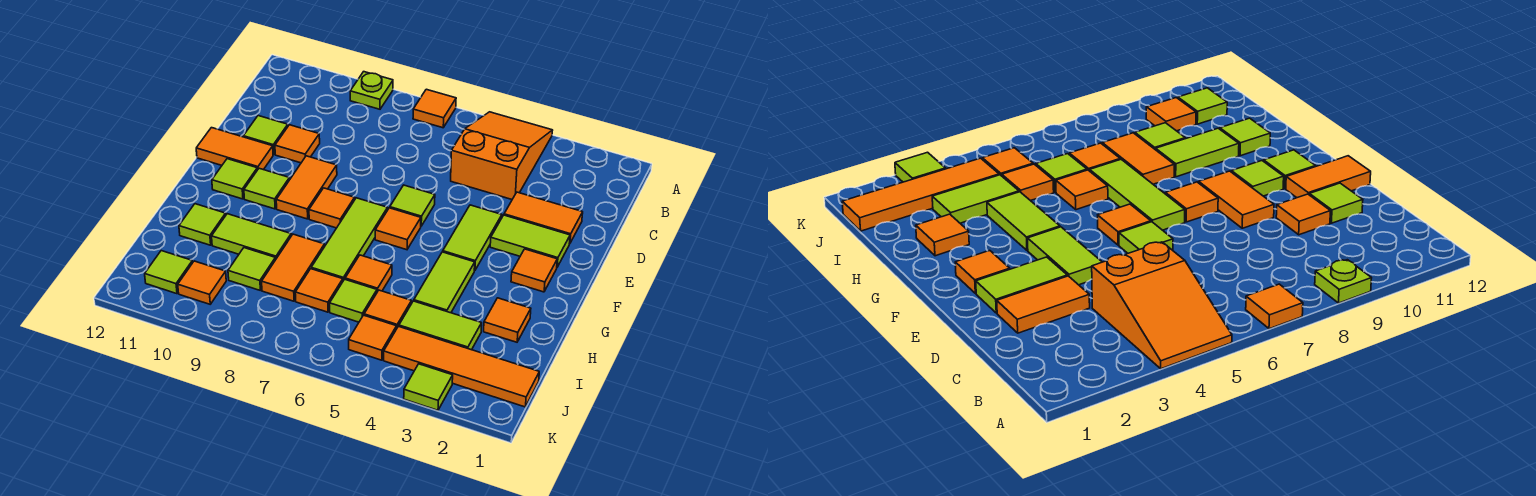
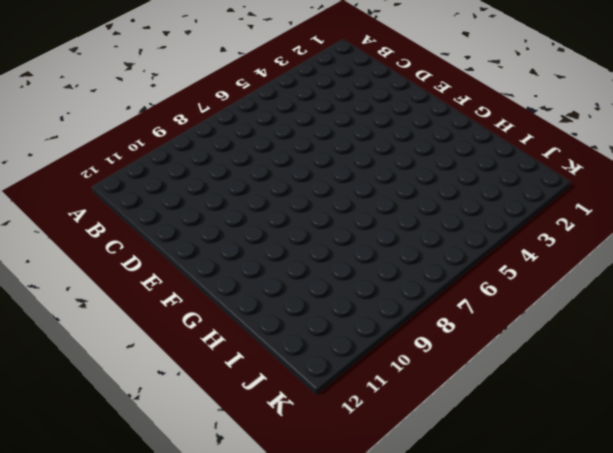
none -> orange slope A4:C5 level 1 top C
none -> orange tile A7 level 1
none -> lime plate A9 level 1
none -> orange tile D2:D3 level 1

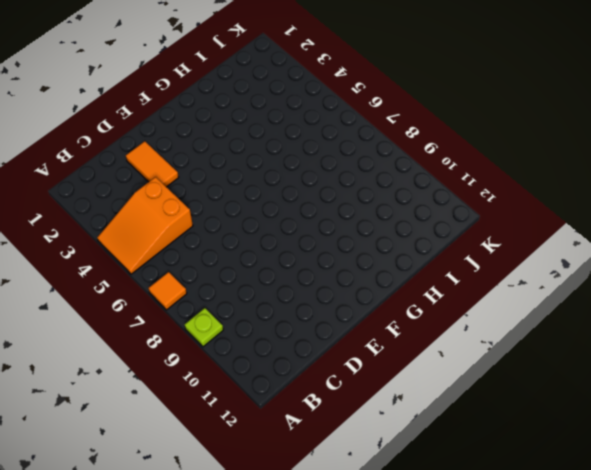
none -> orange tile D10 level 1
none -> lime tile D11 level 1
none -> lime tile E2:E3 level 1
none -> lime tile E4:F4 level 1

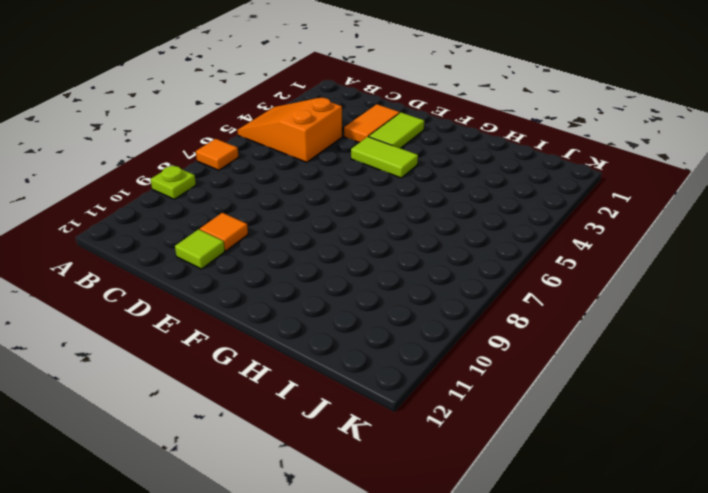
none -> lime tile E6 level 1
none -> orange tile E9:F9 level 1
none -> orange tile E11:E12 level 1
none -> orange tile F2 level 1

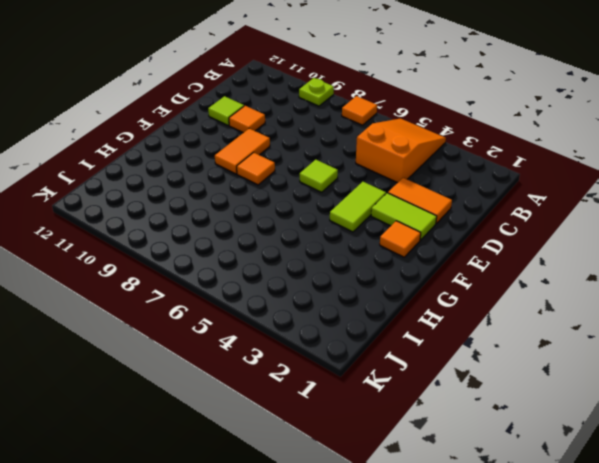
none -> orange tile E11:E12 level 1
none -> orange tile F6 level 1
none -> lime tile F7:H7 level 1
none -> lime tile F10 level 1

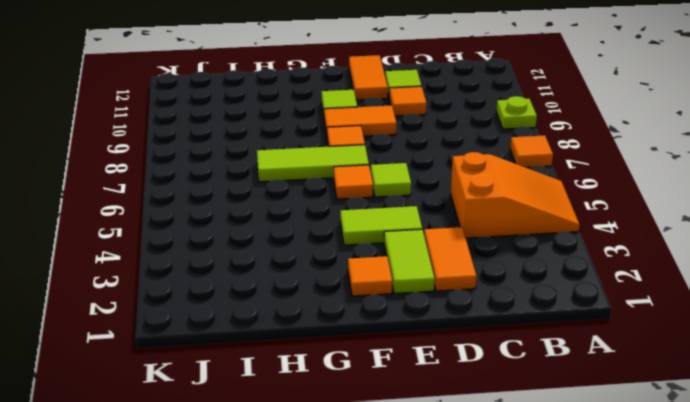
none -> lime tile F11 level 1
none -> lime tile G4:H4 level 1
none -> orange tile H2 level 1
none -> orange tile H6 level 1

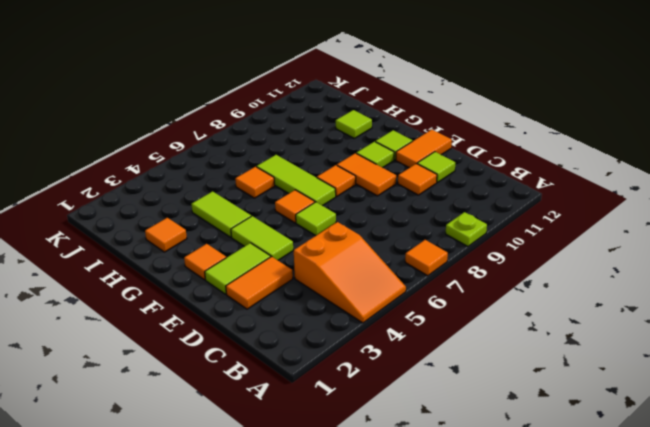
none -> orange tile H8:I8 level 1
none -> lime tile H9:H10 level 1
none -> lime tile I3:I4 level 1
none -> orange tile I5 level 1

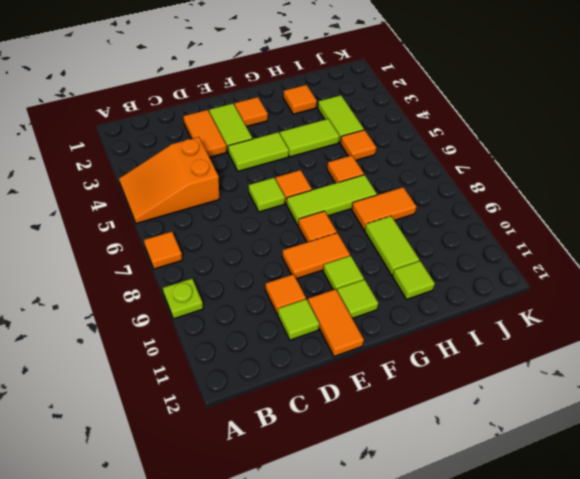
none -> lime tile I6 level 1
none -> orange tile I7 level 1
none -> lime tile I9 level 1
none -> orange tile J1:J4 level 1

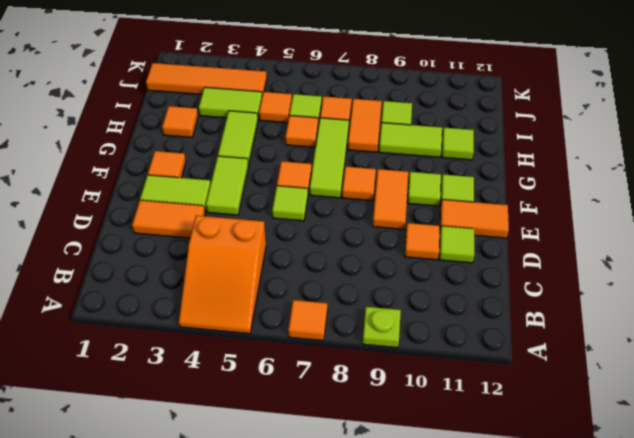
none -> orange tile J5 level 1
none -> orange tile J10 level 1
none -> lime tile J11 level 1
none -> lime tile K3 level 1

